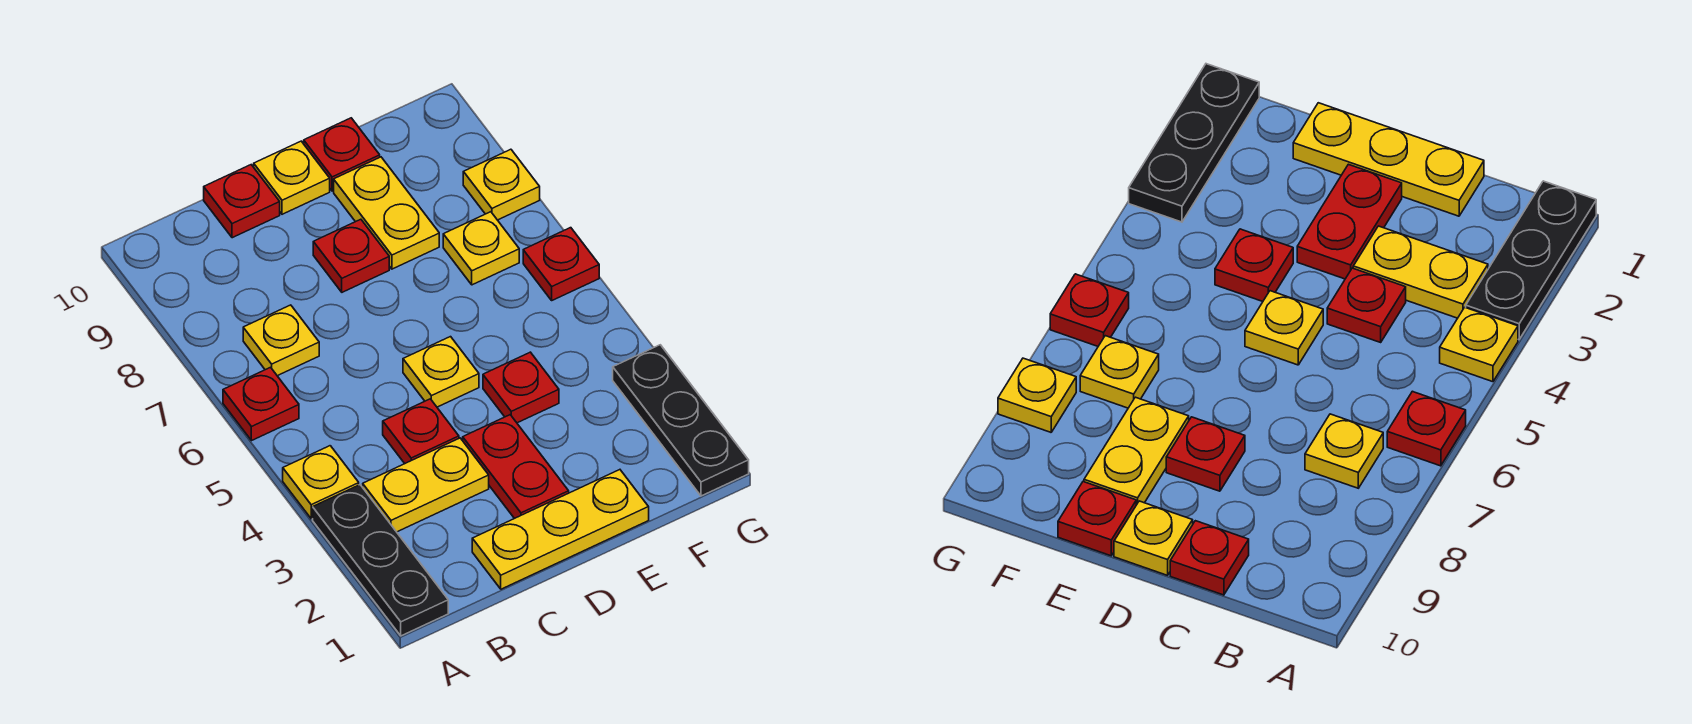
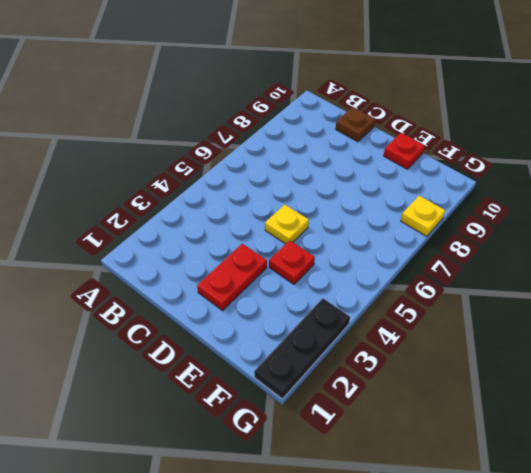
brown plate C10 level 1 -> red plate C10 level 1
none -> black plate A1:A3 level 1
none -> yellow plate A4 level 1
none -> red plate A6 level 1

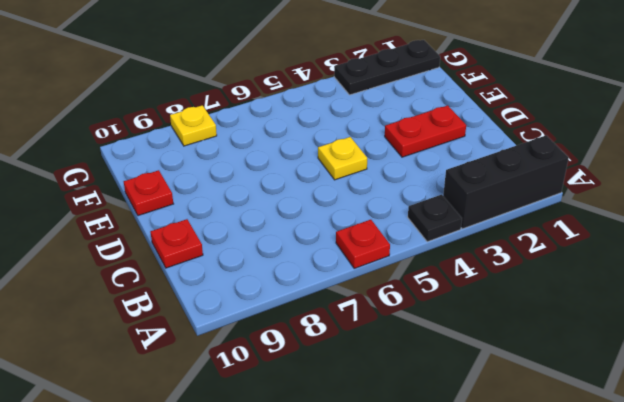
black brick A1:A3 level 1 -> black plate A1:A3 level 1
black plate A4 level 1 -> yellow plate A4 level 1
none -> yellow plate B3:C3 level 1
none -> yellow plate B7 level 1
none -> yellow plate C1:E1 level 1

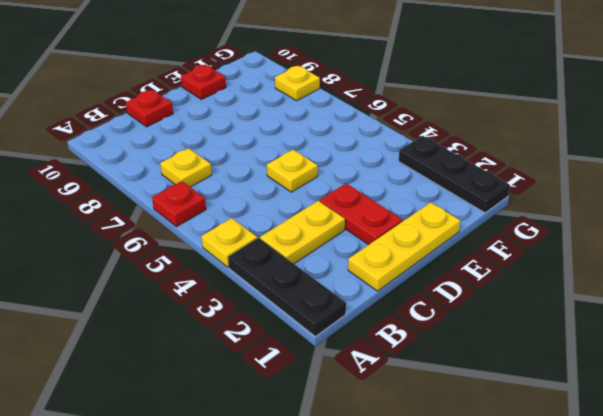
none -> red plate C4 level 1
none -> red plate D8 level 1
none -> yellow plate D10 level 1

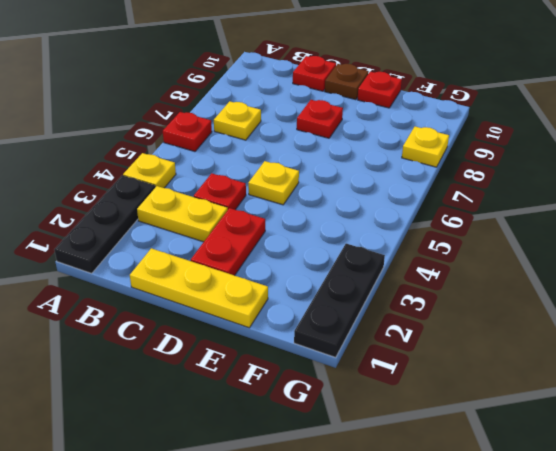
brown plate D10 level 1 -> yellow plate D10 level 1
none -> red plate E4 level 1
none -> yellow plate E8:E9 level 1
none -> yellow plate F7 level 1

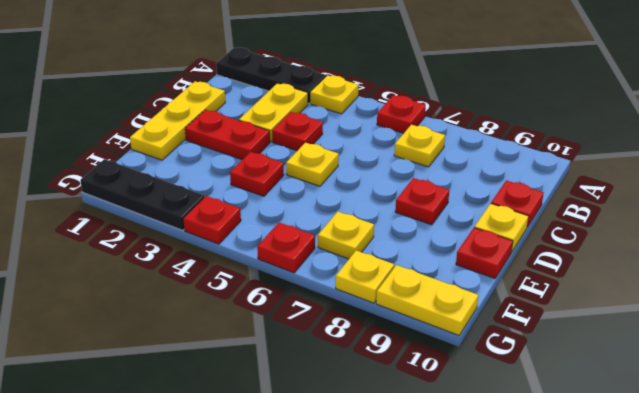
red plate G4 level 1 -> none
yellow plate G9:G10 level 1 -> yellow plate E8:E9 level 1

